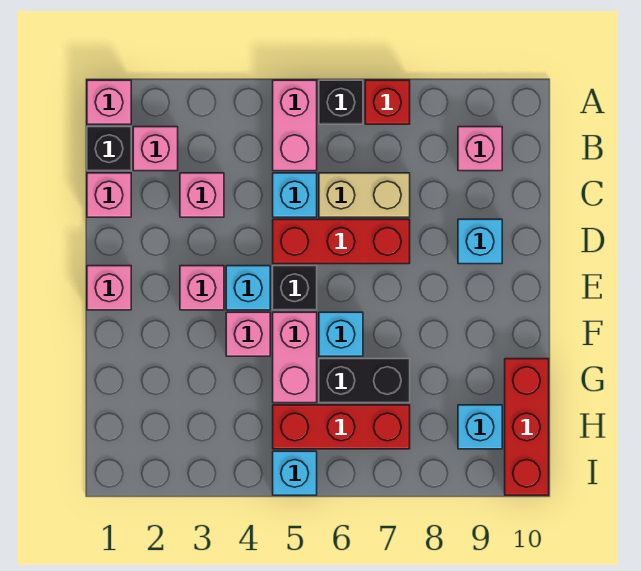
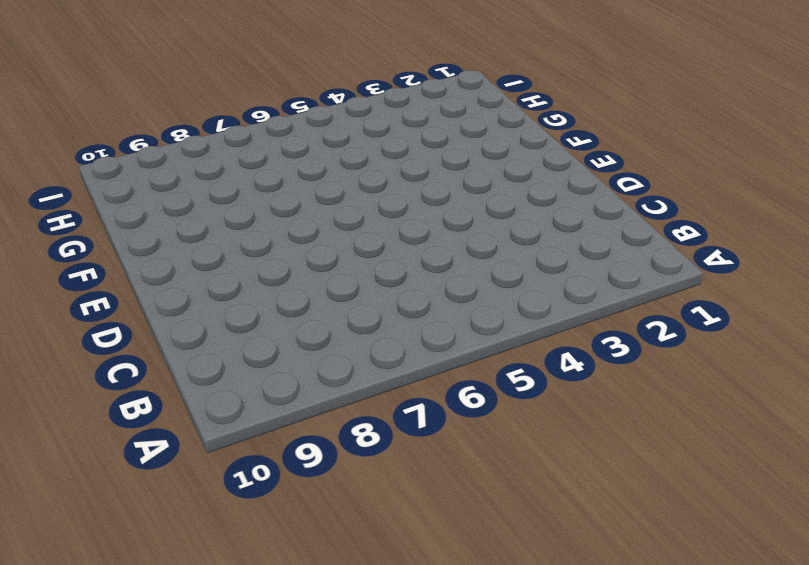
none -> pink brick A1 level 1
none -> pink brick A5:B5 level 1
none -> black brick A6 level 1

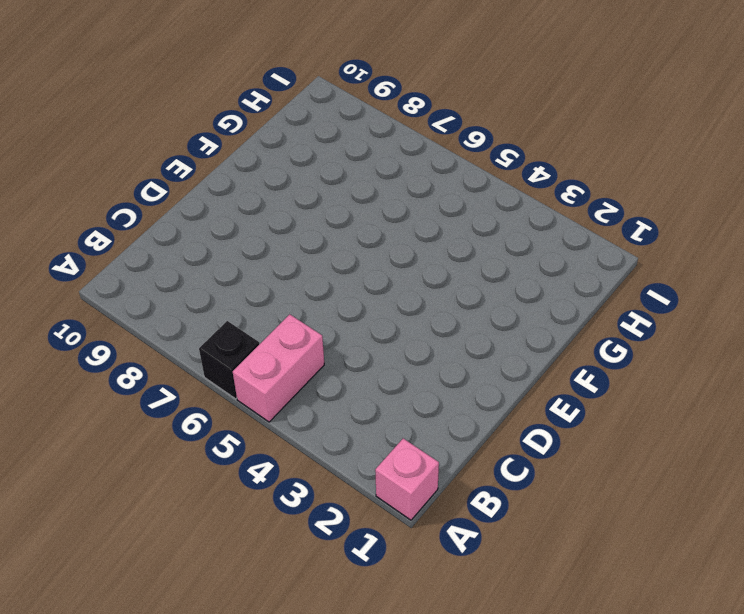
none -> red brick A7 level 1
none -> black brick B1 level 1
none -> pink brick B2 level 1

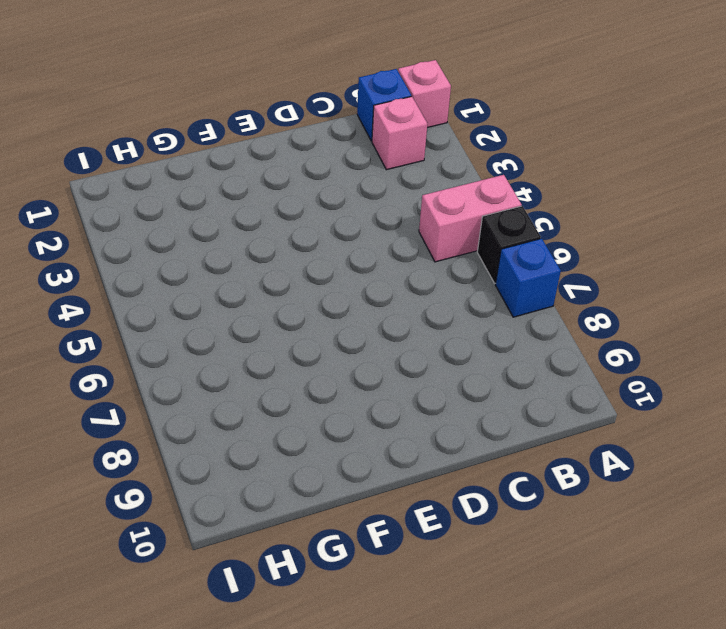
blue brick A7 level 1 -> red brick A7 level 1
blue brick B1 level 1 -> black brick B1 level 1
none -> pink brick B9 level 1
none -> pink brick C1 level 1
none -> pink brick C3 level 1

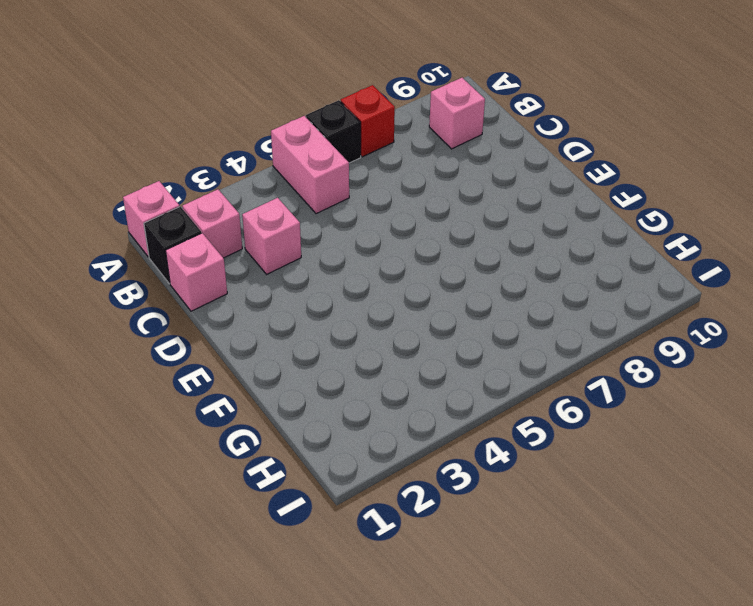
none -> cyan brick C5 level 1
none -> tan brick C6:C7 level 1
none -> red brick D5:D7 level 1

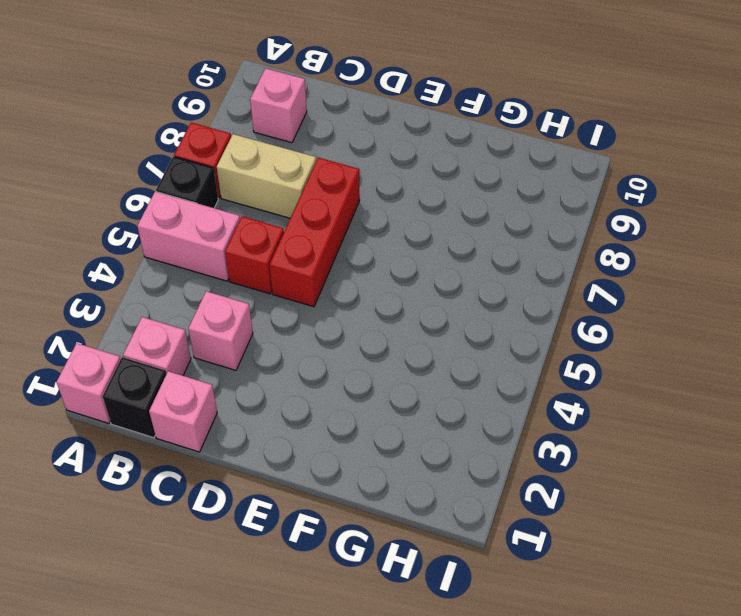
tan brick B7:C7 level 1 -> tan brick C6:C7 level 1
red brick C5 level 1 -> cyan brick C5 level 1
none -> cyan brick D9 level 1
none -> pink brick E1 level 1
none -> pink brick E3 level 1

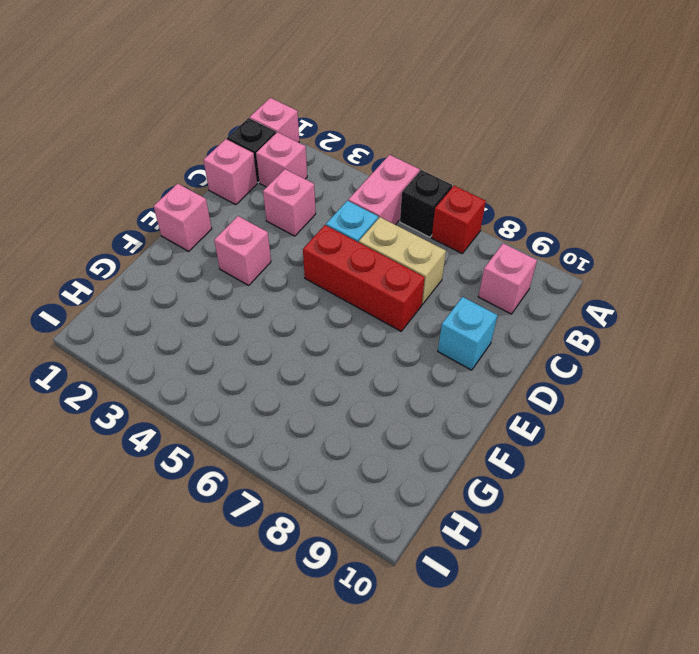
none -> cyan brick E4 level 1
none -> black brick E5 level 1
none -> pink brick F4 level 1

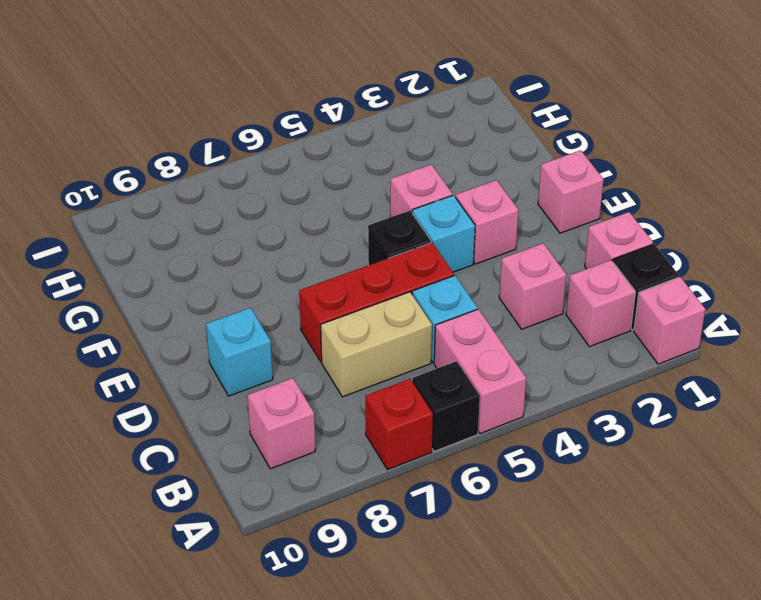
none -> pink brick F5:G5 level 1
none -> cyan brick F6 level 1
none -> black brick G6:G7 level 1

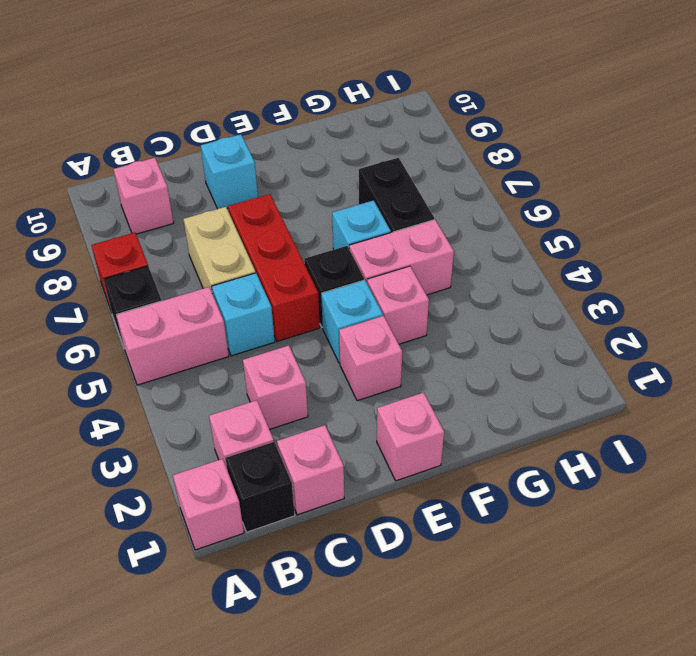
none -> red brick G10:I10 level 1
none -> red brick H5:H7 level 1
none -> cyan brick H9 level 1

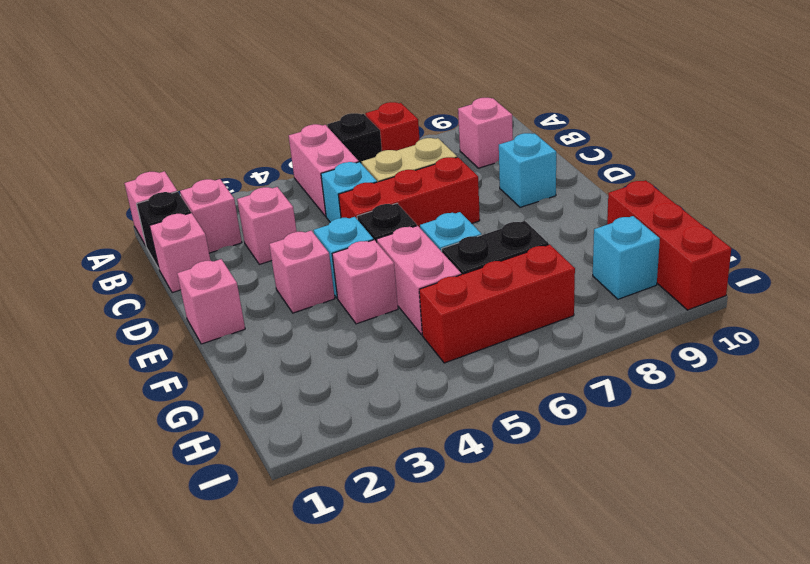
none -> cyan brick I5 level 1

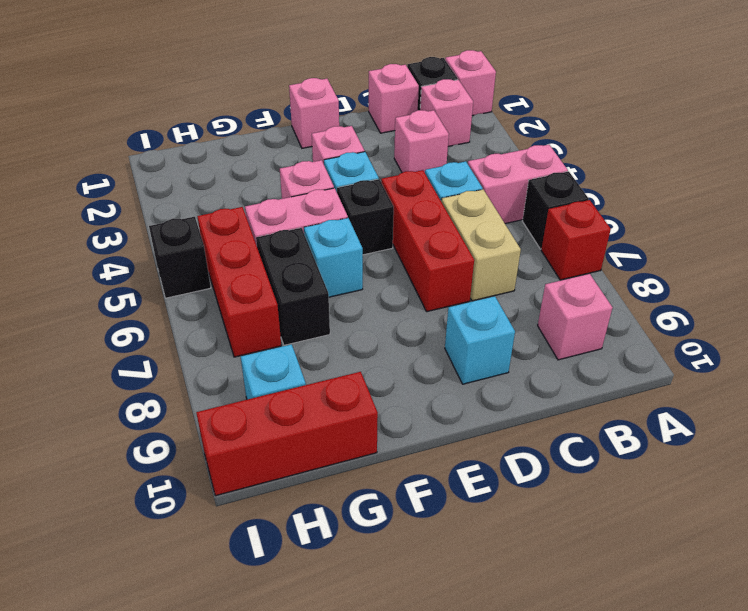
black brick I5 level 1 -> cyan brick I5 level 1

